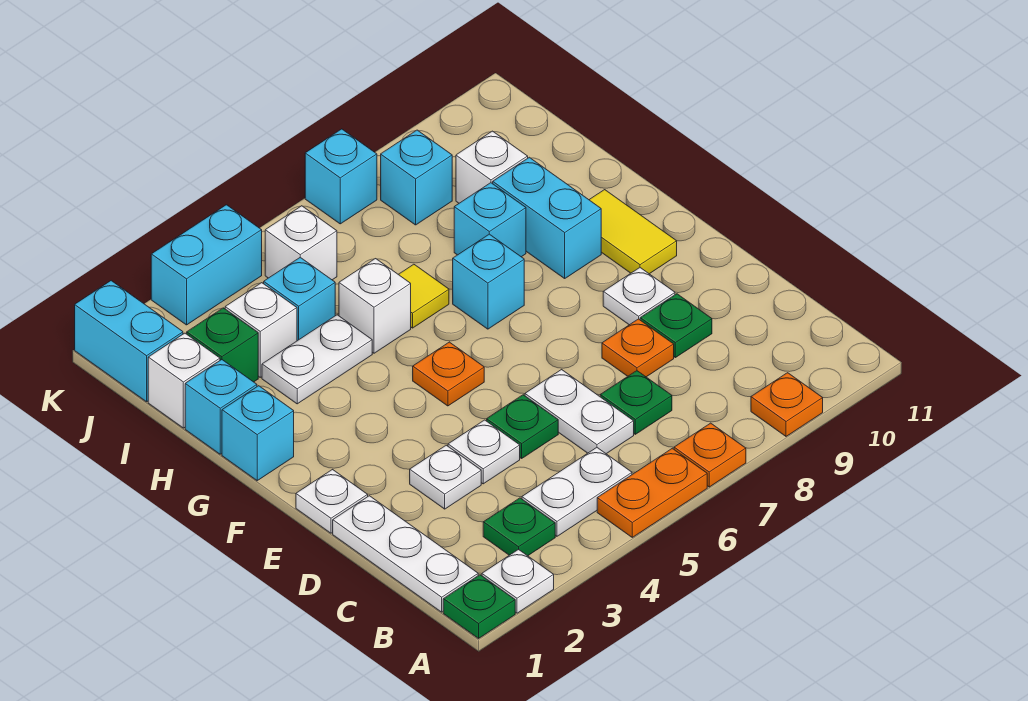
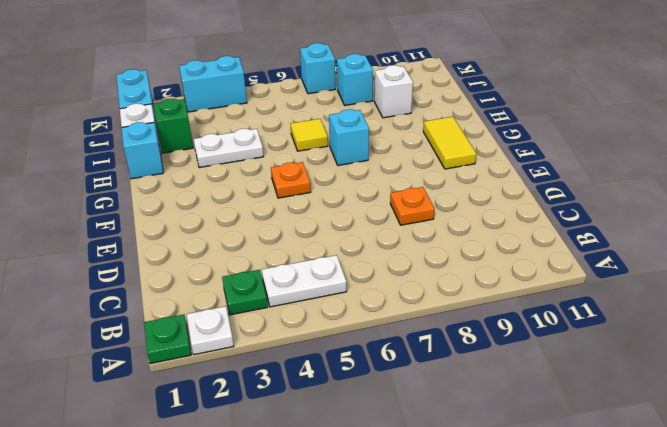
none -> orange plate A5:A6 level 1
none -> orange plate A7 level 1
none -> orange plate A9 level 1
none -> white plate B1:D1 level 1

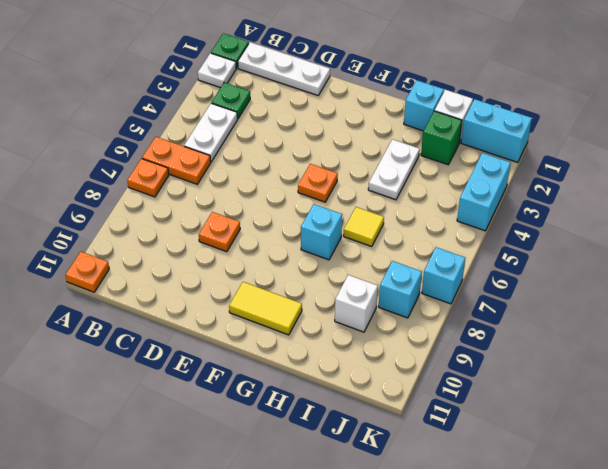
orange plate A6:B6 level 1 -> orange plate A5:A6 level 1
orange plate A11 level 1 -> orange plate A9 level 1
none -> white plate C6:D6 level 1
none -> green plate C7 level 1
none -> white plate D3 level 1
none -> white plate D4 level 1

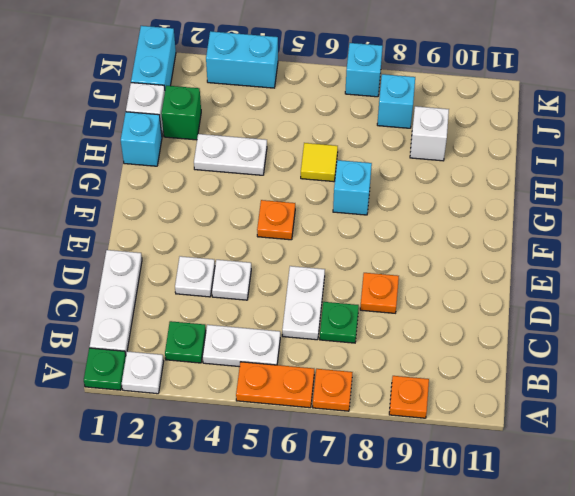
none -> green plate D5 level 1
none -> green plate D9 level 1
none -> white plate E1 level 1
none -> white plate E9 level 1

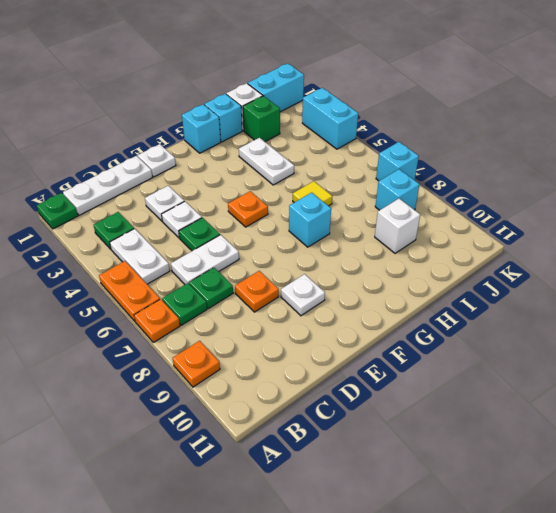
green plate B7 level 1 -> green plate D9 level 1
none -> white plate A2 level 1
none -> yellow tile F10:G10 level 1
none -> cyan brick G9:H9 level 1
none -> white brick H5 level 1

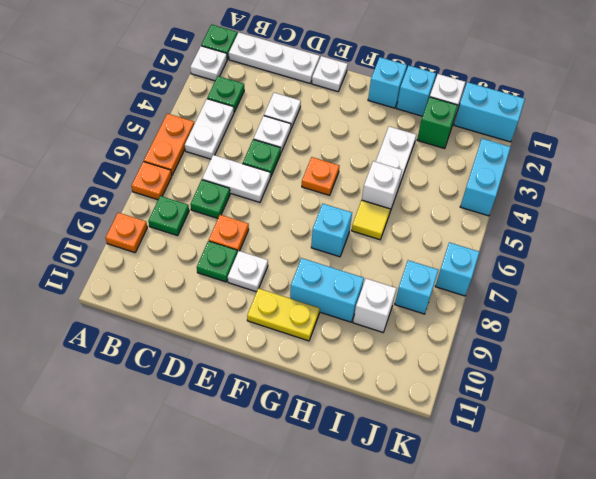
green plate B8 level 1 -> none
yellow plate F10:G10 level 1 -> yellow tile F10:G10 level 1
none -> cyan brick H8 level 1
none -> white brick I3 level 1
none -> cyan brick I4 level 1
none -> white brick J5 level 1

